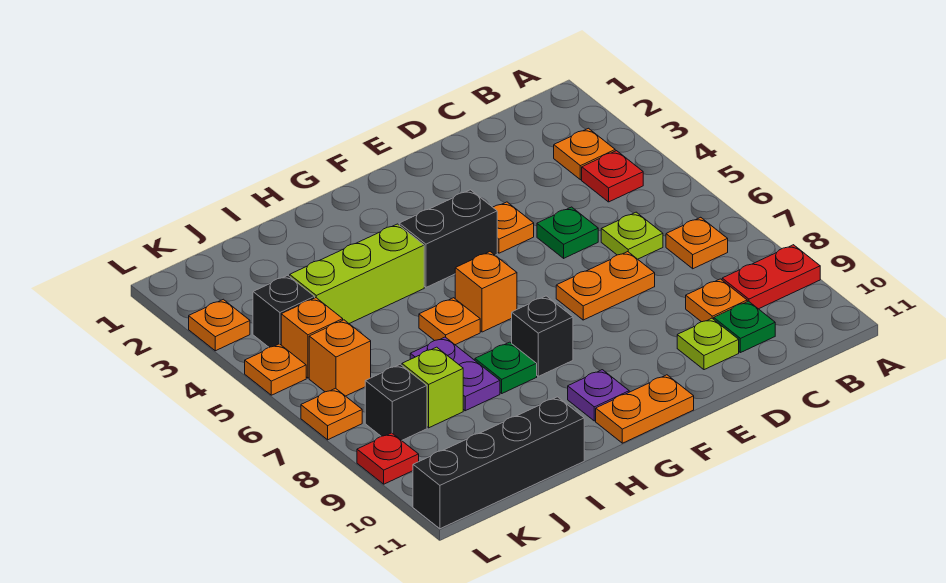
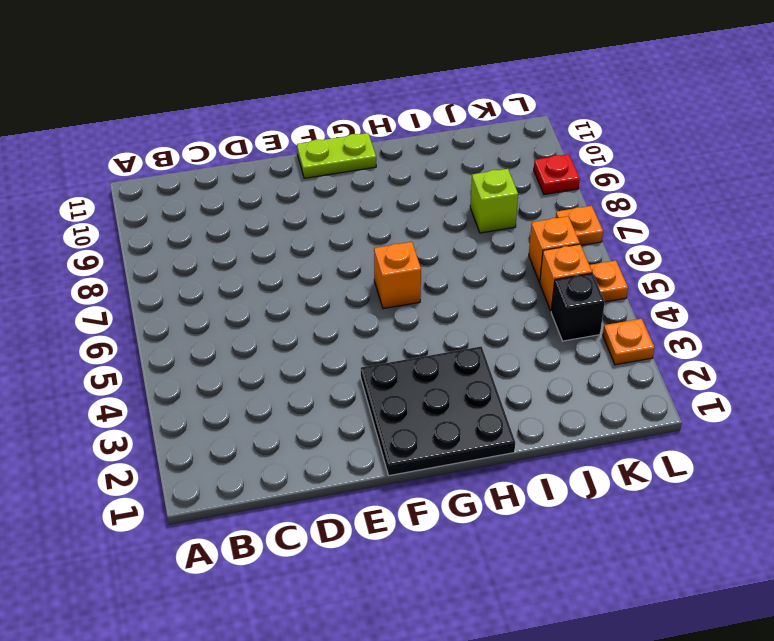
black plate F1:H3 level 1 -> none
lime plate F11:G11 level 1 -> orange plate F11:G11 level 1
none -> red plate A9:B9 level 1
none -> orange plate B3 level 1
none -> red plate B4 level 1
none -> orange plate B7 level 1

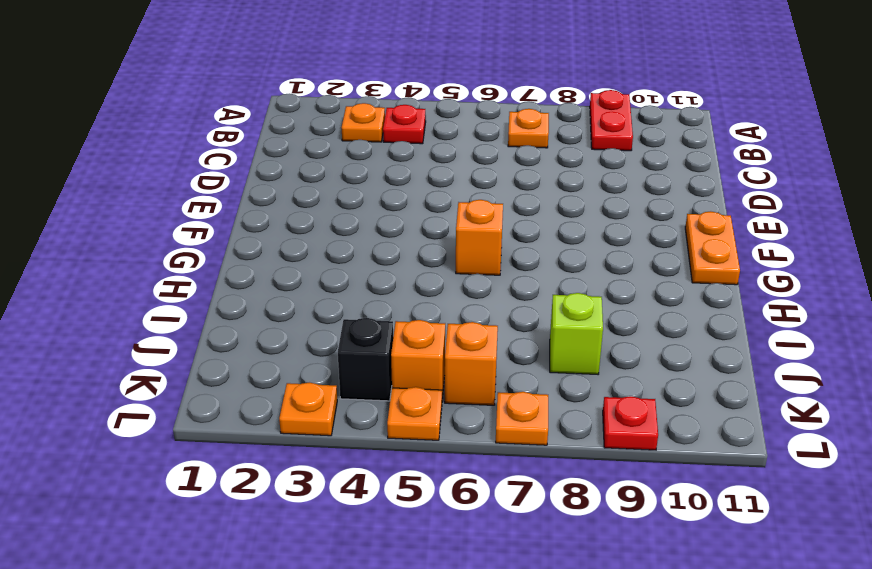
none -> lime plate C6 level 1
none -> orange plate C9 level 1
none -> green plate C10 level 1
none -> green plate D5 level 1

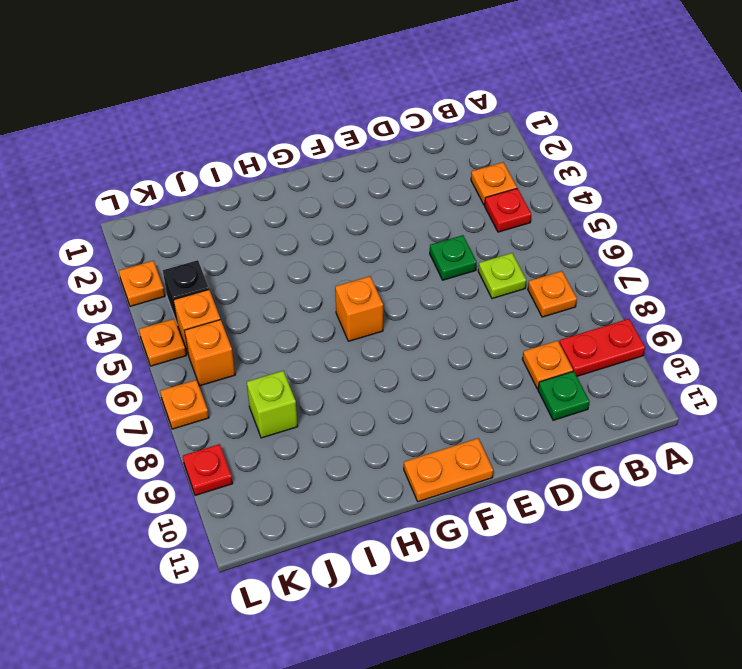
none -> orange plate D7:E7 level 1
none -> lime plate D10 level 1
none -> orange plate E4 level 1
none -> black brick F4:G4 level 1

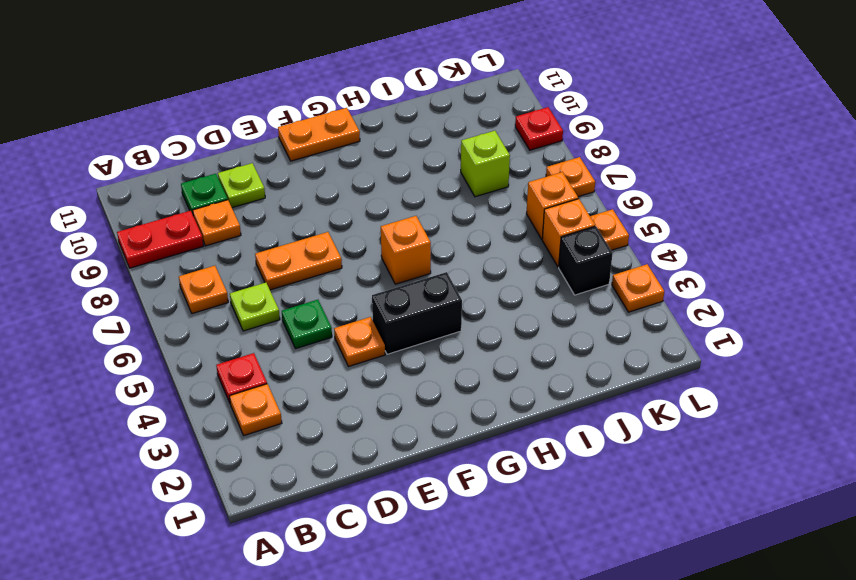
none -> black brick G8 level 1
none -> purple plate G10 level 1
none -> lime brick H4:J4 level 1
none -> orange plate H6 level 1

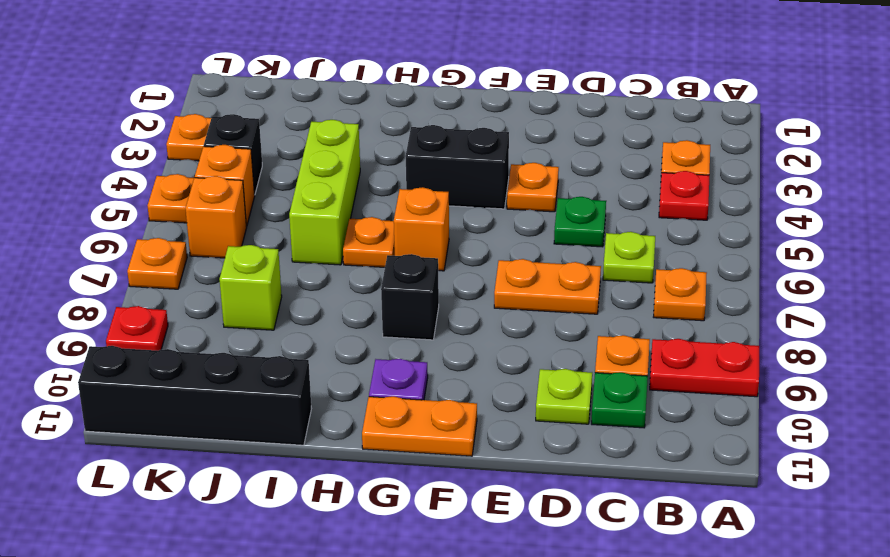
lime brick I4:I6 level 1 -> lime brick H4:J4 level 1
none -> green plate H8 level 1
none -> purple plate I7:I8 level 1
none -> black brick K8 level 1

